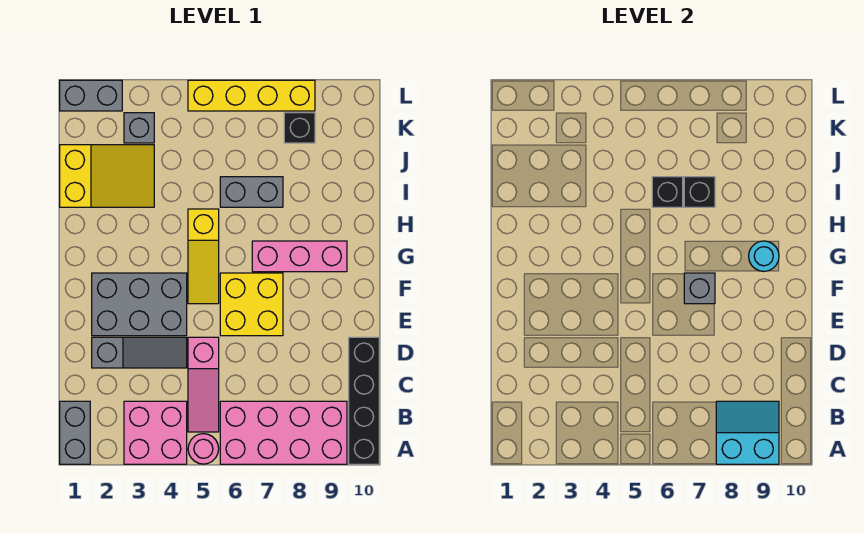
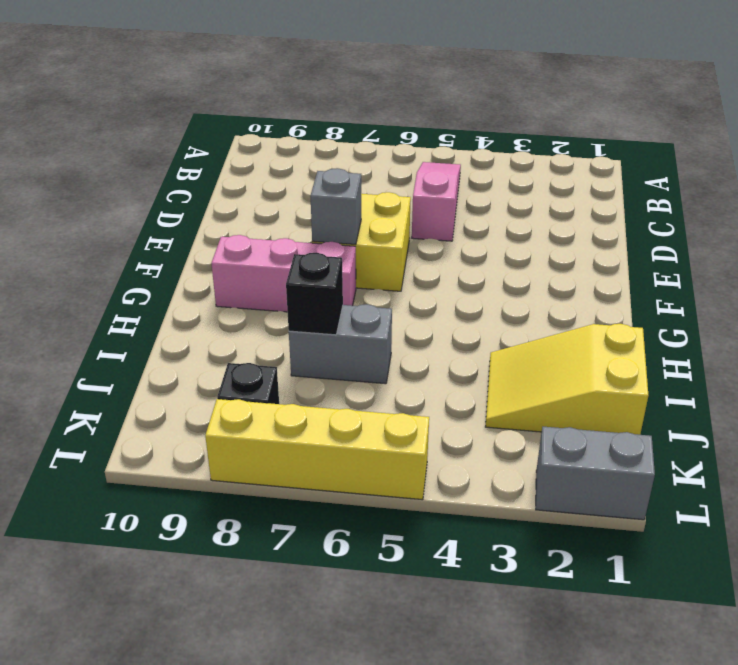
none -> grey brick A1:B1 level 1
none -> pink brick A3:B4 level 1
none -> pink round brick A5 level 1

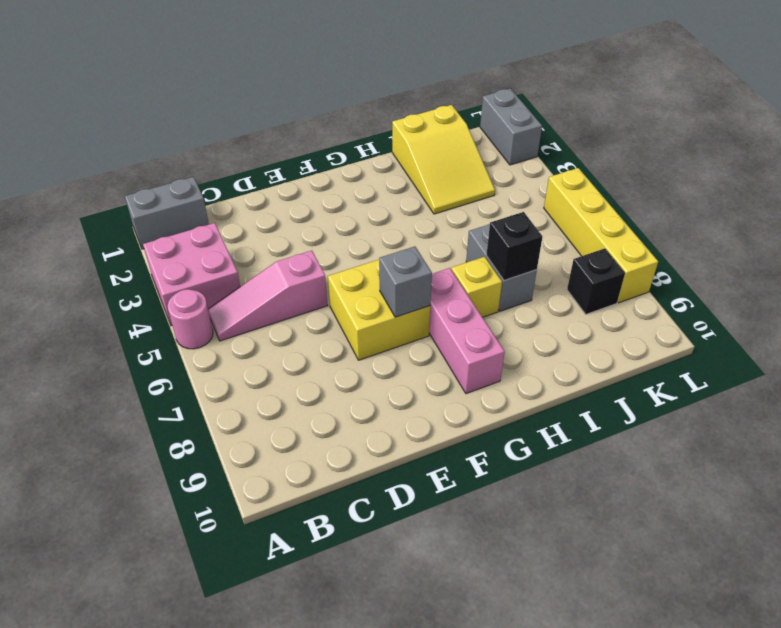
yellow brick H7 level 1 -> none
none -> pink brick A6:B9 level 1
none -> black brick A10:D10 level 1
none -> grey slope D2:D4 level 1 top 2

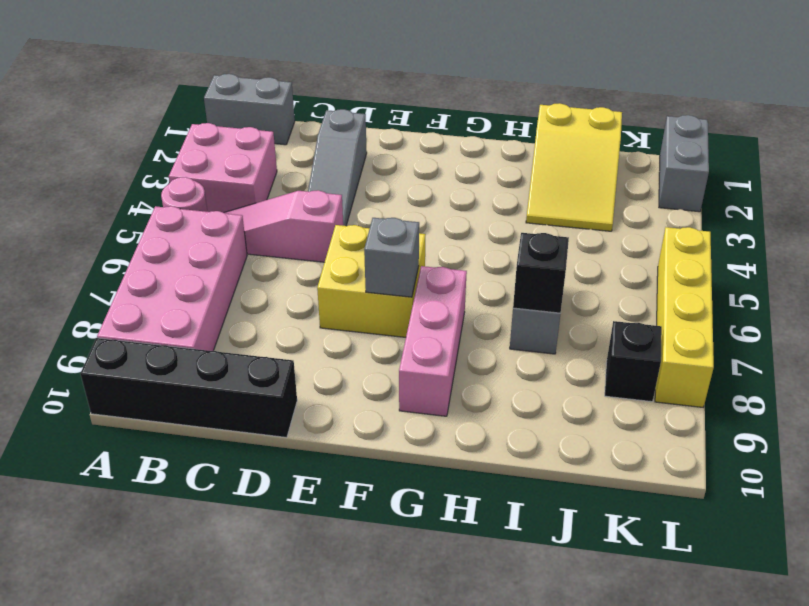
none -> grey brick E2:F4 level 1
none -> yellow slope F5:H5 level 1 top H
none -> grey brick K3 level 1

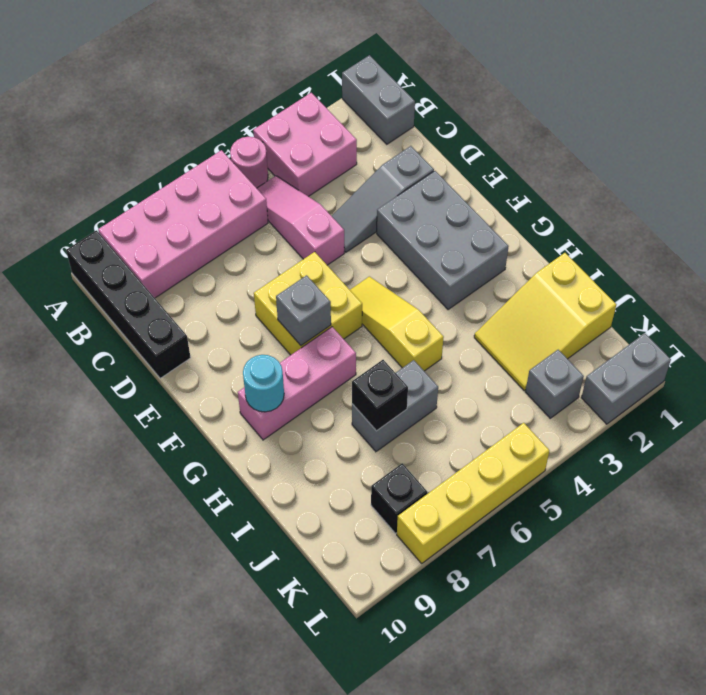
grey brick E2:G3 level 1 -> grey brick E2:F4 level 1
none -> cyan slope A8:B9 level 2 top A
none -> black brick I6 level 2

